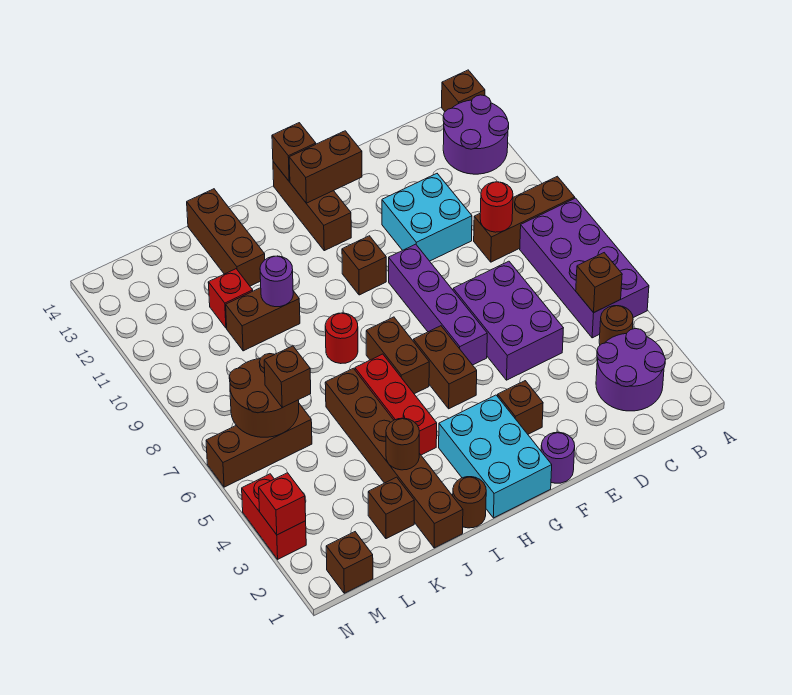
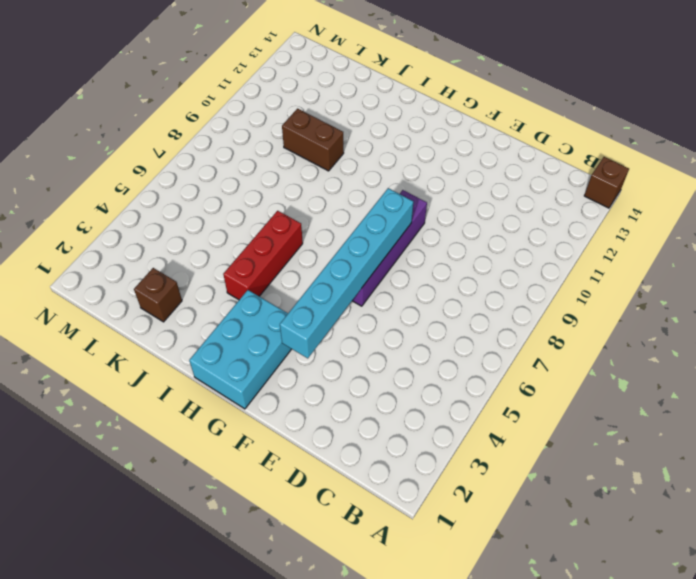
cyan brick F3:F8 level 2 -> none
none -> purple brick A5:B8 level 1
none -> brown brick A9:C9 level 1
none -> purple round brick A12:B13 level 1
none -> purple round brick B2:C3 level 1

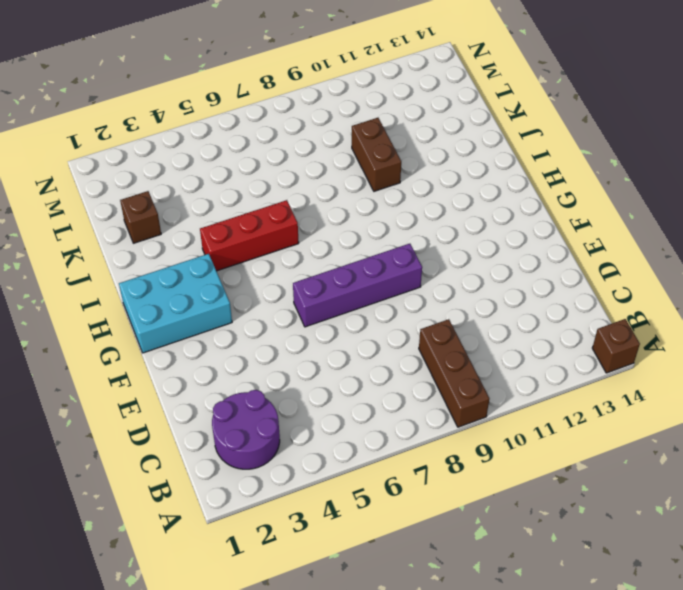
none -> purple brick A5:B8 level 1
none -> purple round brick A12:B13 level 1
none -> brown round brick B4 level 1
none -> purple brick D5:E7 level 1

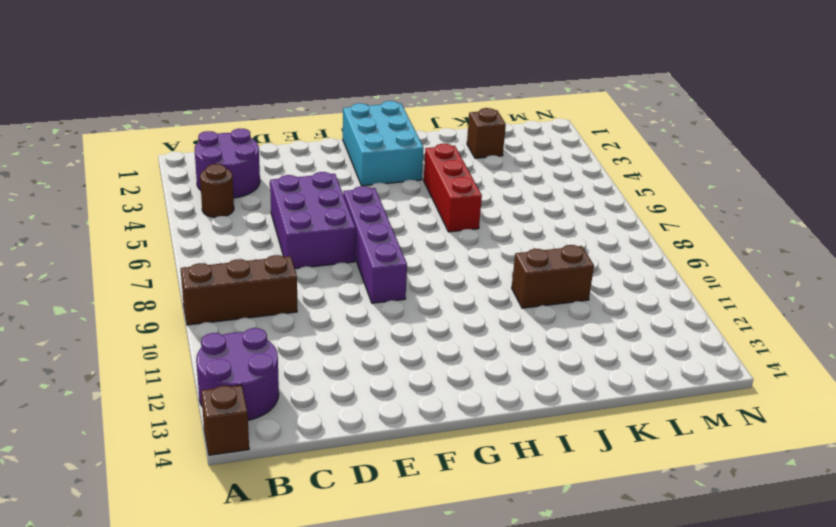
none -> purple brick A5:B8 level 1
none -> cyan brick D10:E11 level 1
none -> purple round brick F1 level 1
none -> brown brick F3 level 1

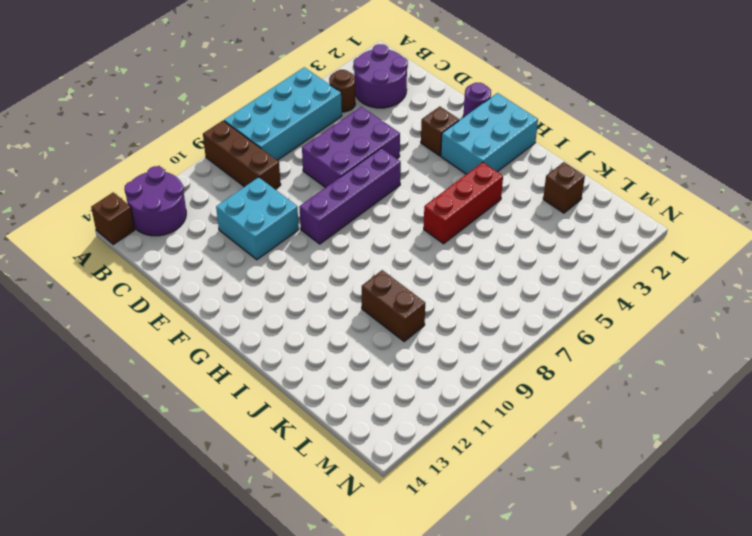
cyan brick A5:B8 level 1 -> purple brick A5:B8 level 1
none -> brown brick G5:G6 level 1
none -> brown brick G10 level 1
none -> brown brick G12:G14 level 1
none -> brown brick H6:H7 level 1

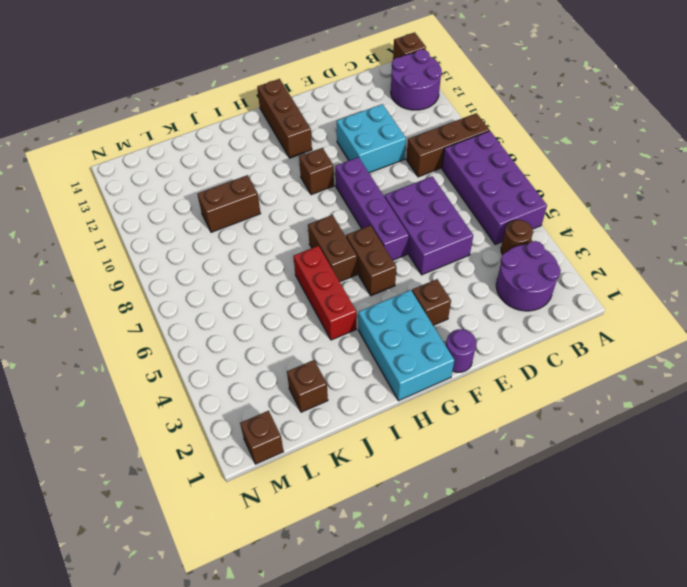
none -> brown round brick I1 level 1
none -> red round brick I8 level 1
none -> brown brick J1:J6 level 1
none -> brown brick J12:J14 level 1

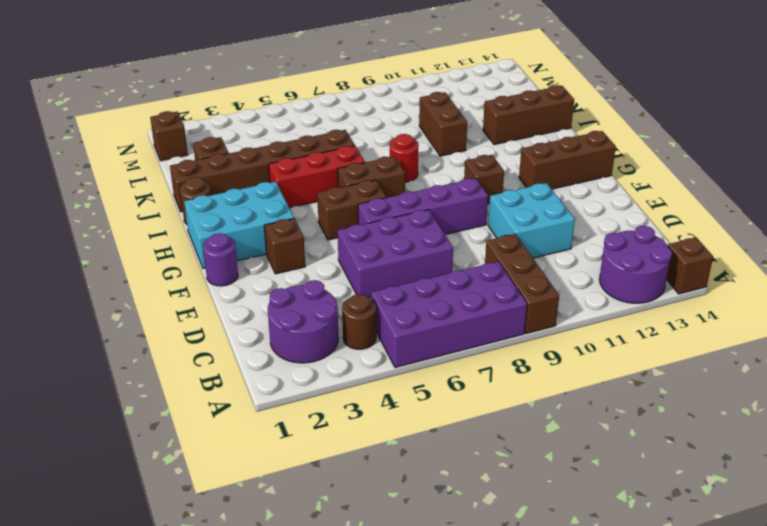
none -> red brick K11 level 1
none -> brown brick L6:N6 level 1
none -> red brick N3:N4 level 1
none -> brown brick B5 level 2

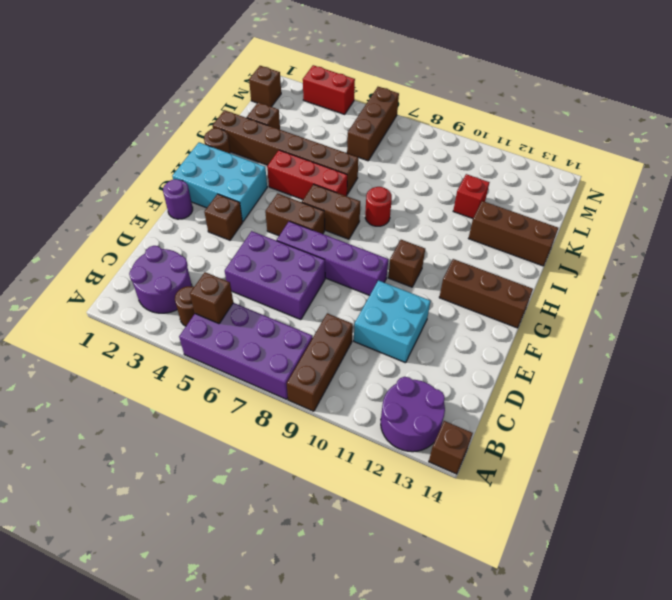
none -> brown brick J10:K10 level 1
none -> red round brick C9 level 2
none -> brown brick F13:G13 level 2
none -> brown brick G14 level 2

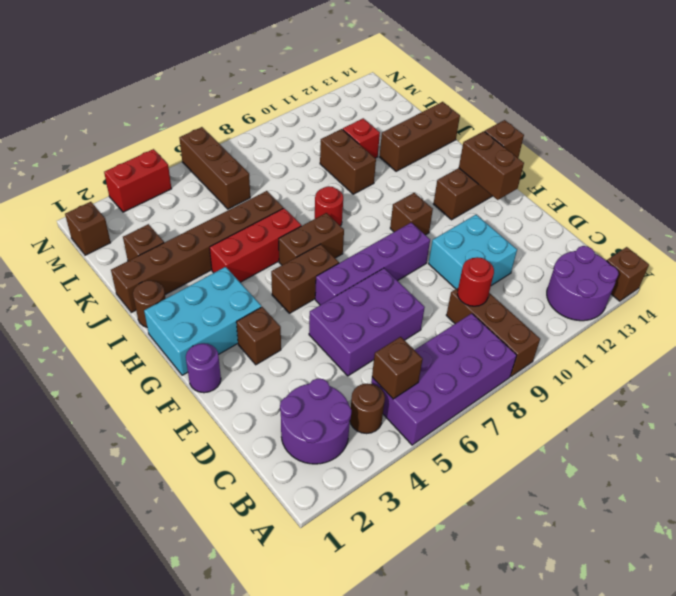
none -> brown round brick J3 level 2
none -> purple round brick J10 level 2
none -> brown round brick L6:M7 level 2
none -> red brick N3 level 2

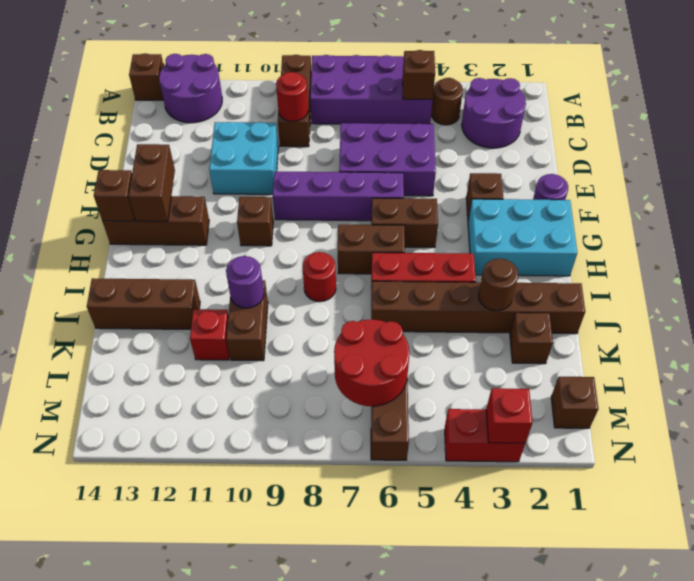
red round brick L6:M7 level 2 -> brown round brick L6:M7 level 2
none -> brown round brick I1 level 1
none -> brown brick L6 level 3

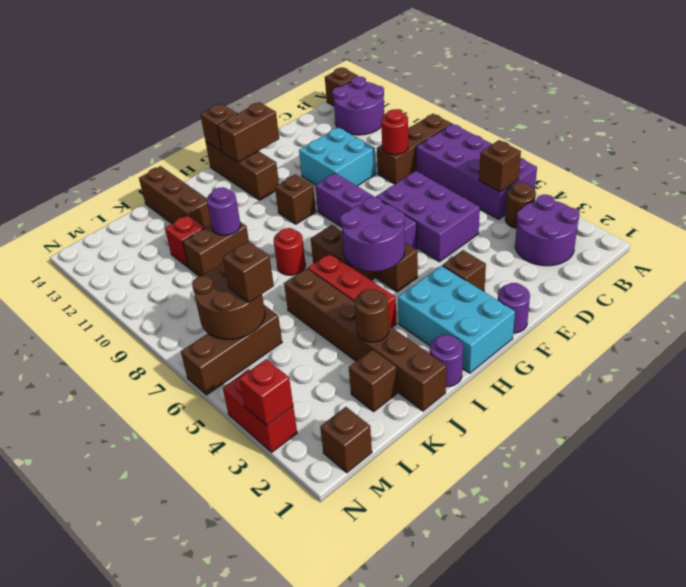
purple round brick G5:H6 level 2 -> none
purple round brick I1 level 1 -> brown round brick I1 level 1

